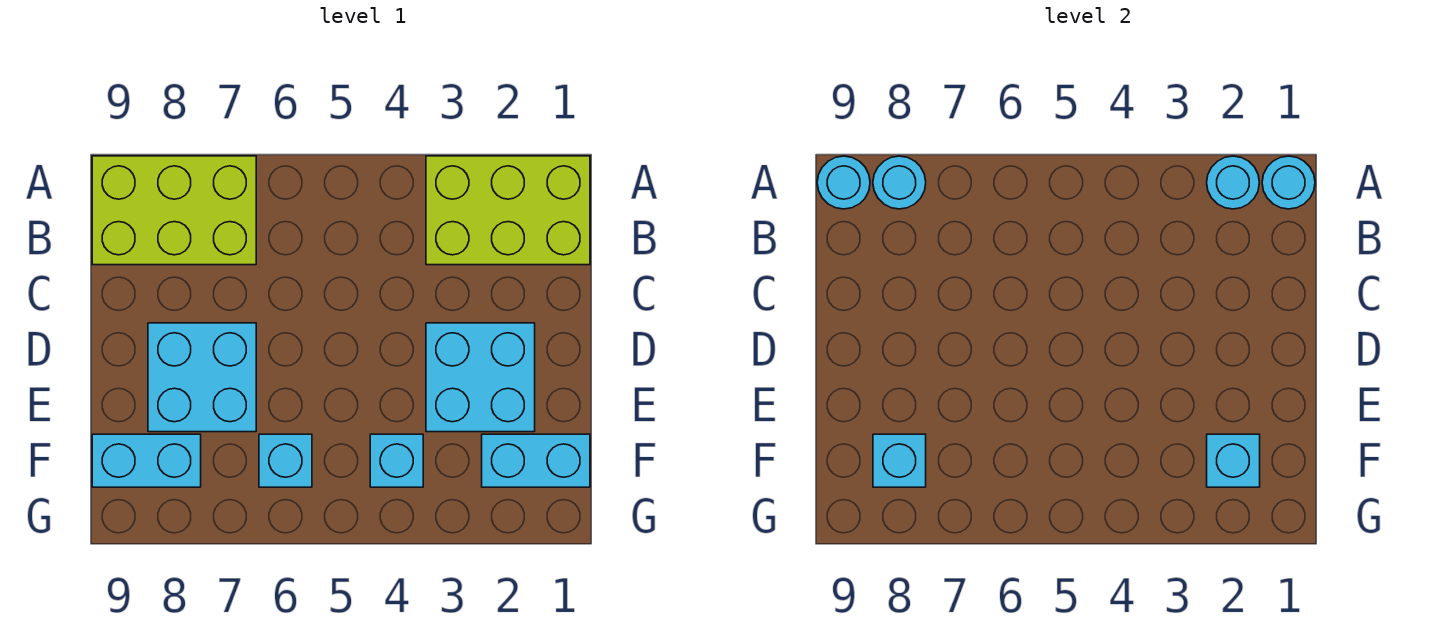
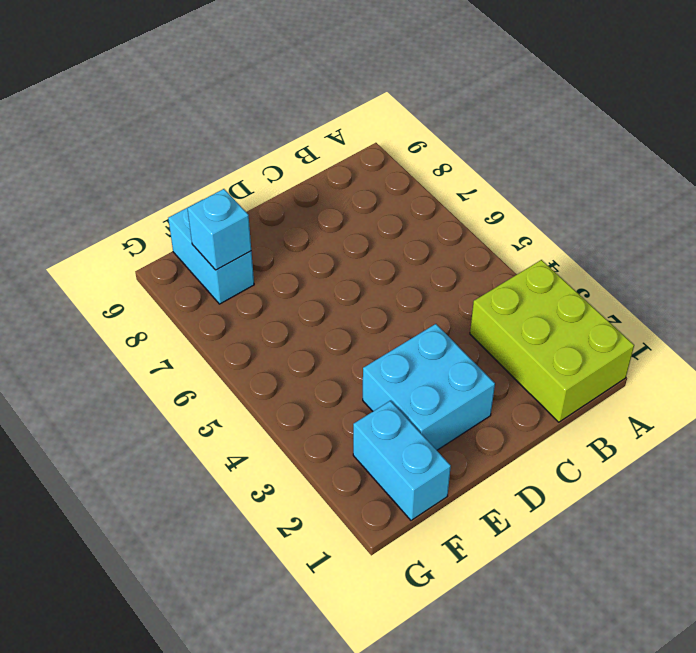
none -> lime brick A7:B9 level 1
none -> cyan brick D7:E8 level 1
none -> cyan brick F4 level 1

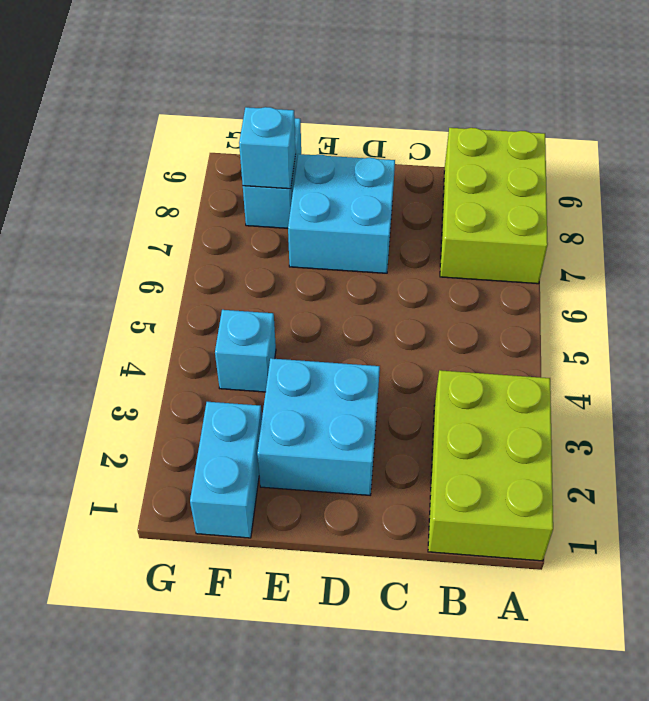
none -> cyan brick F6 level 1
none -> cyan round brick A1 level 2
none -> cyan round brick A2 level 2

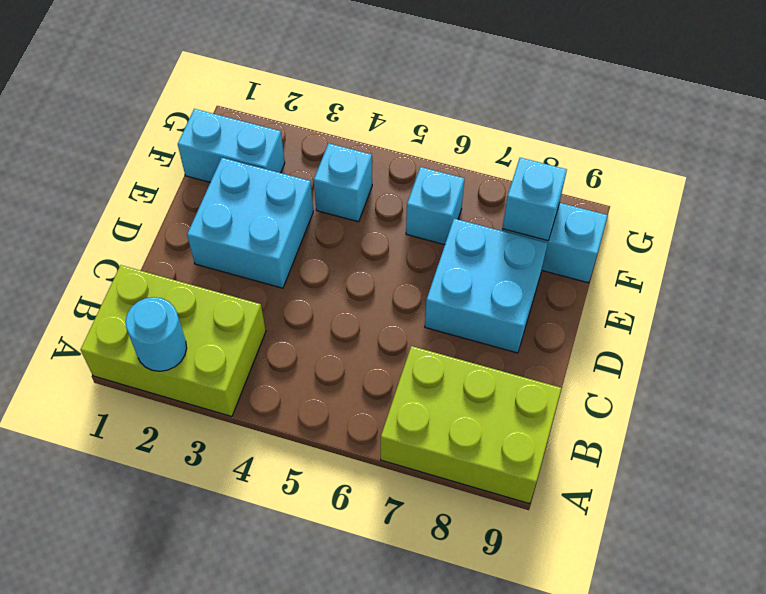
none -> cyan round brick A1 level 2
none -> cyan round brick A8 level 2
none -> cyan round brick A9 level 2

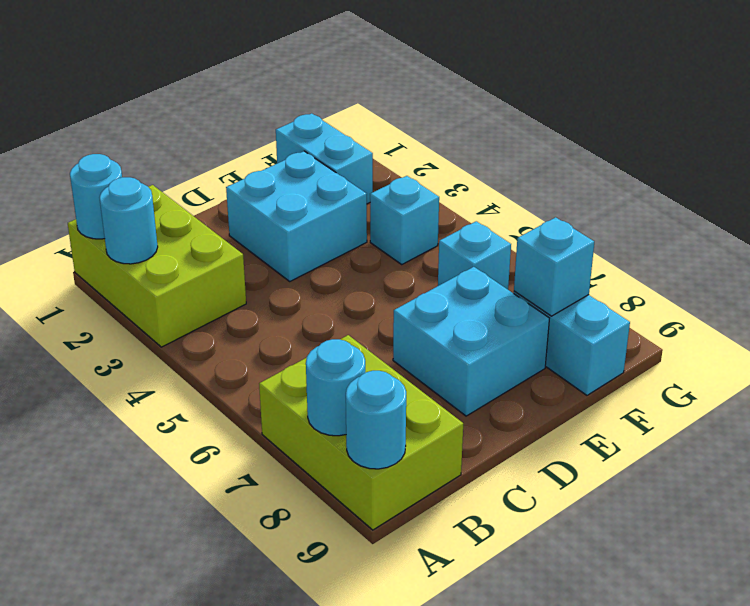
none -> cyan brick F2 level 2

